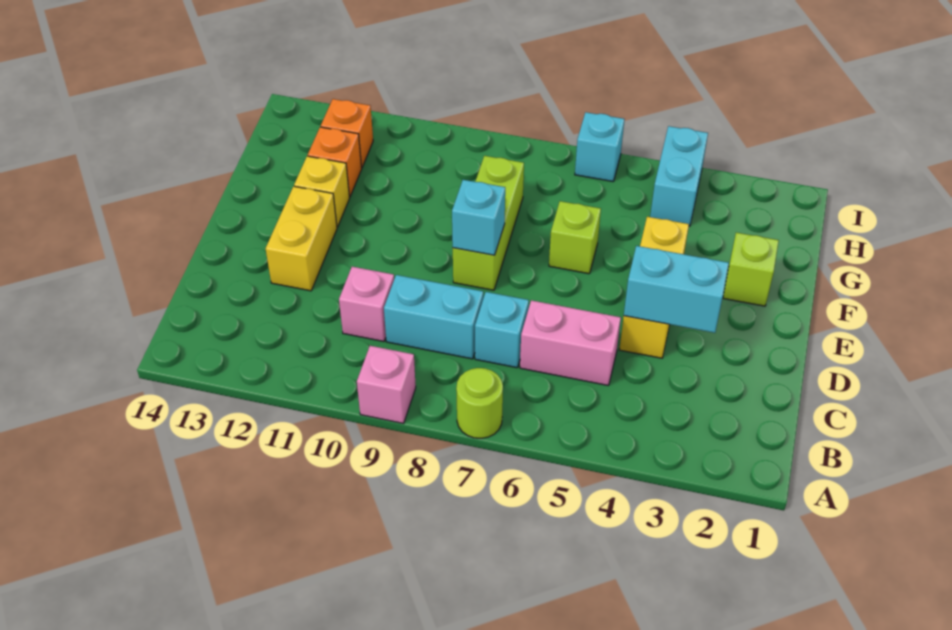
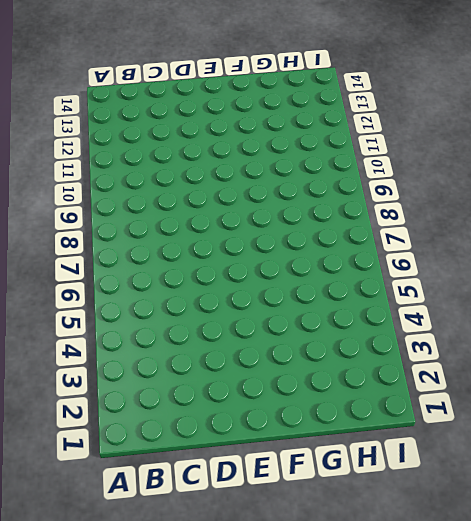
none -> lime round brick A7 level 1
none -> pink brick A9 level 1
none -> pink brick C5:C6 level 1

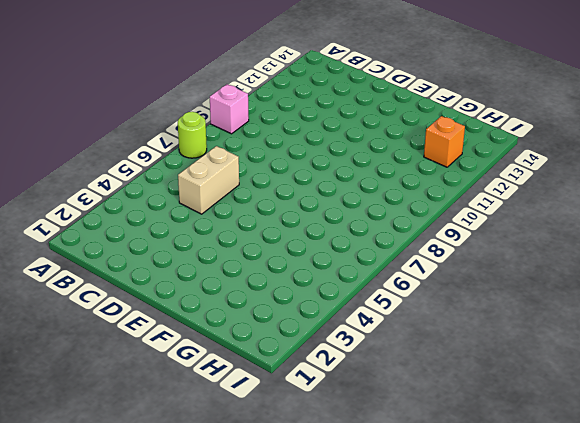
tan brick C5:C6 level 1 -> pink brick C5:C6 level 1
none -> cyan brick C7 level 1
none -> cyan brick C8:C9 level 1
none -> pink brick C10 level 1

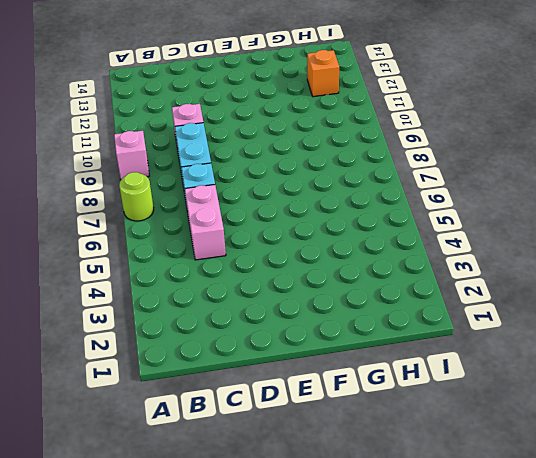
none -> yellow brick D4:F4 level 1
none -> yellow brick D12:E12 level 1
none -> lime brick E8:G8 level 1

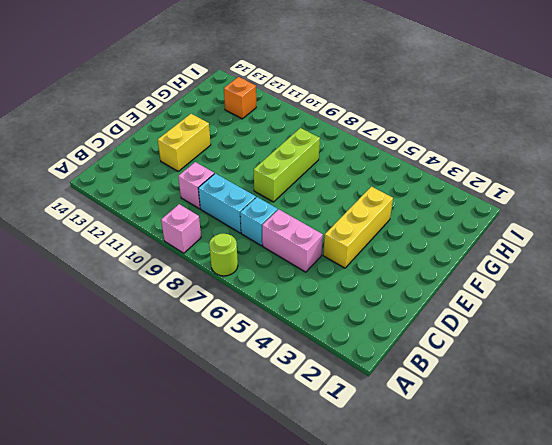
none -> lime brick F2 level 1
none -> lime brick F6 level 1
none -> yellow brick F12 level 1

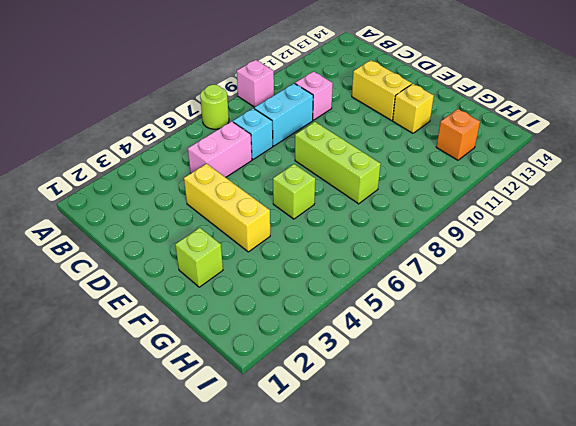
none -> orange brick G12 level 1
none -> cyan brick H4:I4 level 1
none -> cyan brick I6 level 1

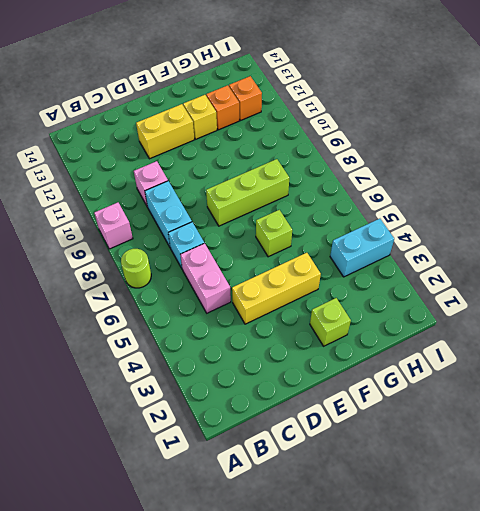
none -> cyan brick I6 level 1
none -> cyan brick D3:D4 level 2
none -> cyan brick E8 level 2

